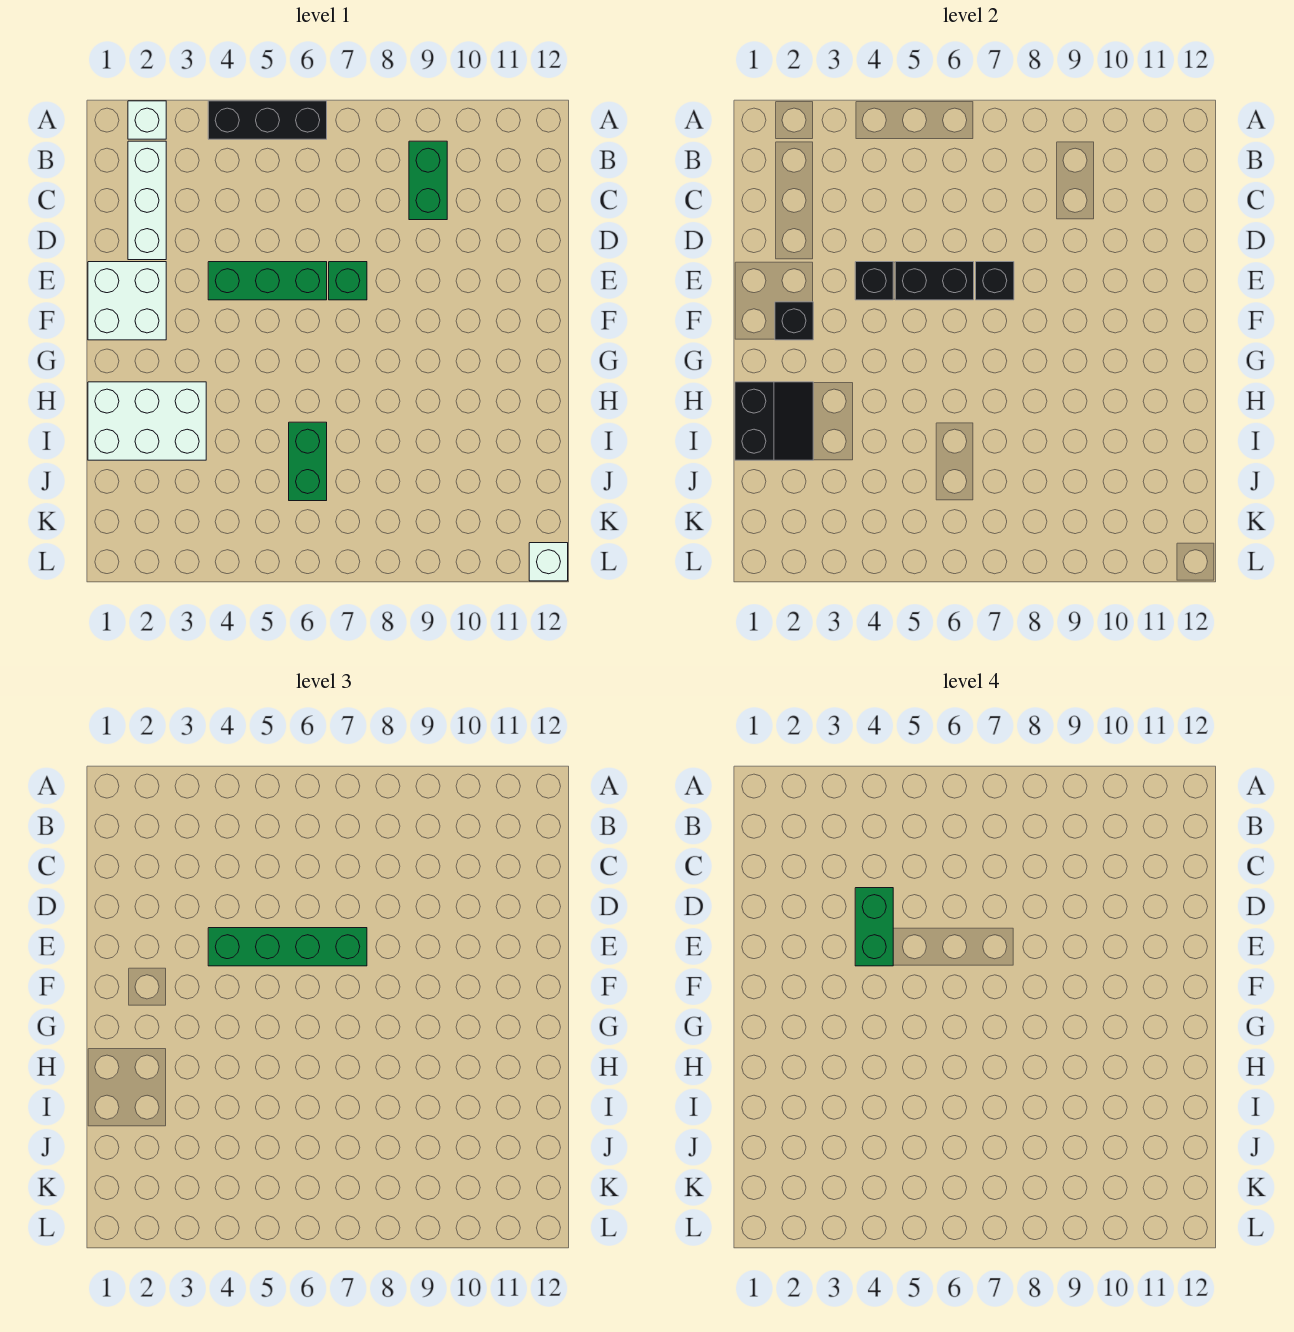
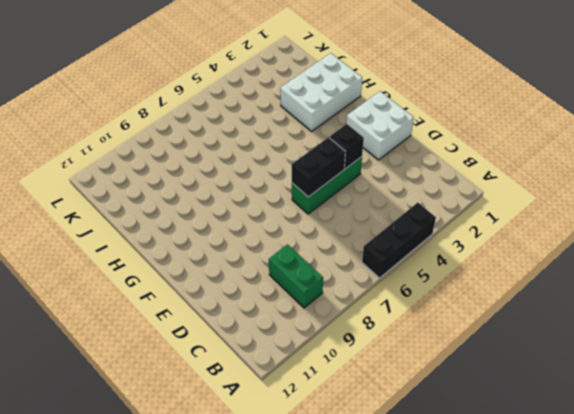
none -> white brick A2 level 1
none -> white brick B2:D2 level 1
none -> green brick E7 level 1

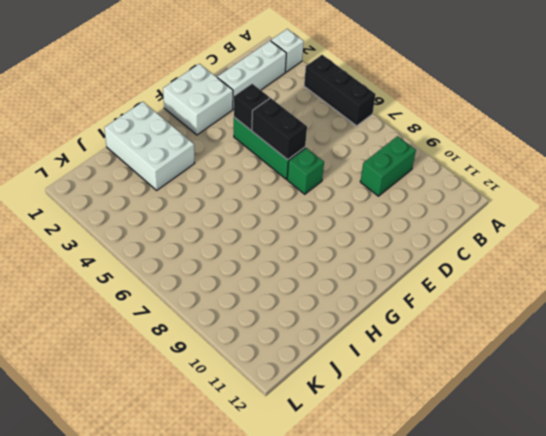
none -> green brick I6:J6 level 1
none -> white brick L12 level 1
none -> black brick E7 level 2

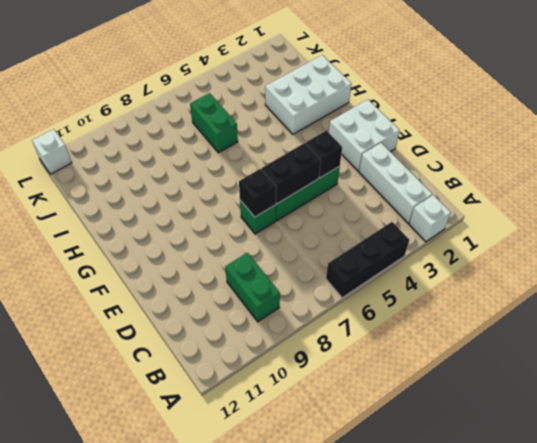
none -> black brick F2 level 2
none -> black slope H1:I2 level 2 top 1
none -> green brick E4:E7 level 3

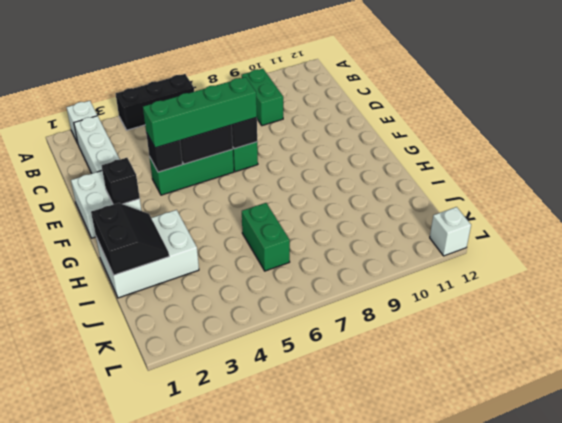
none -> green brick D4:E4 level 4

